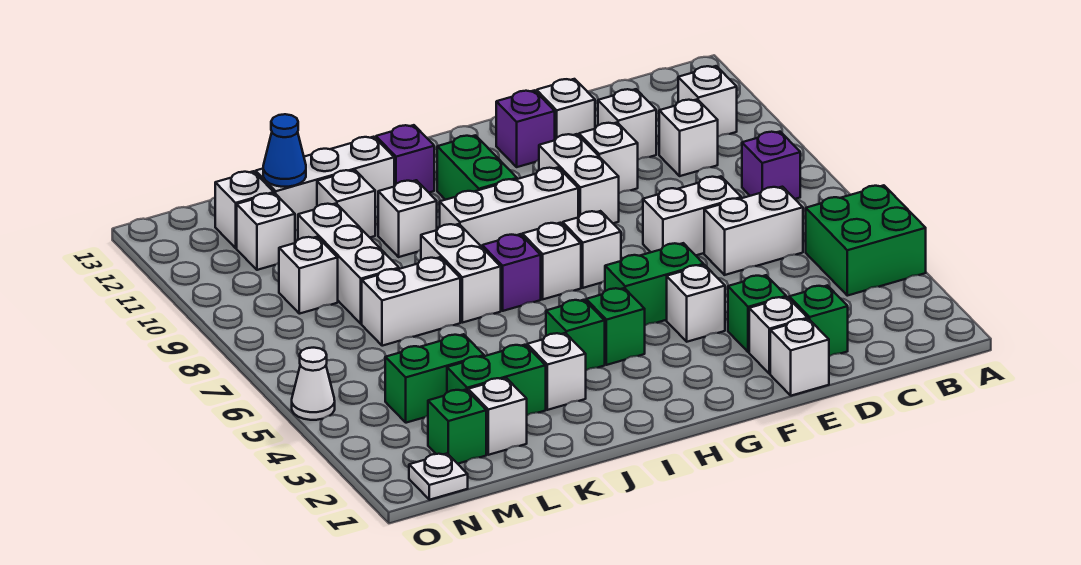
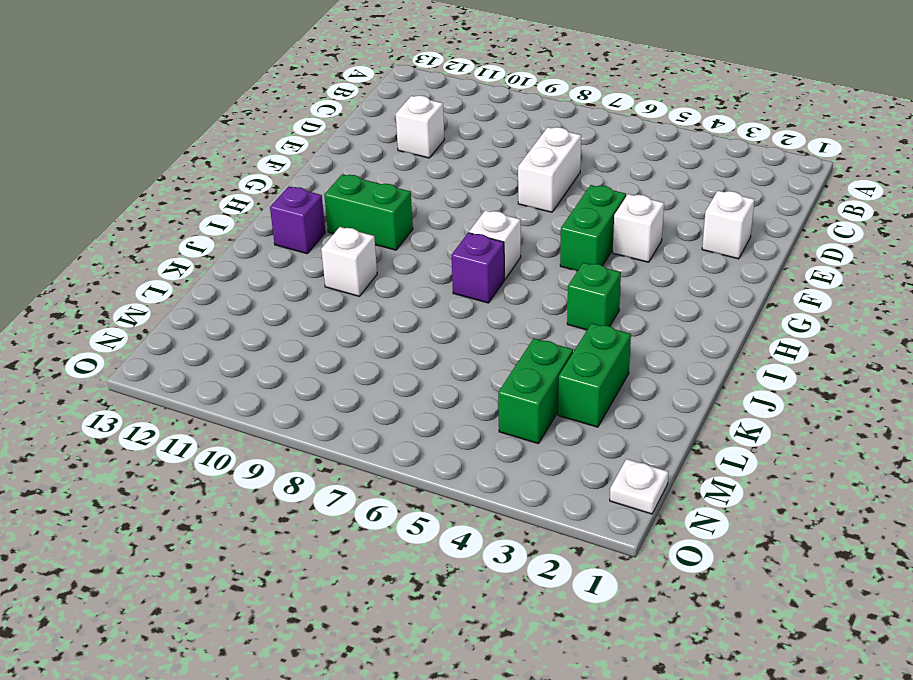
none -> green brick A4:B5 level 1
none -> purple brick B8 level 1
none -> white brick B11 level 1
none -> white brick C6:D6 level 1

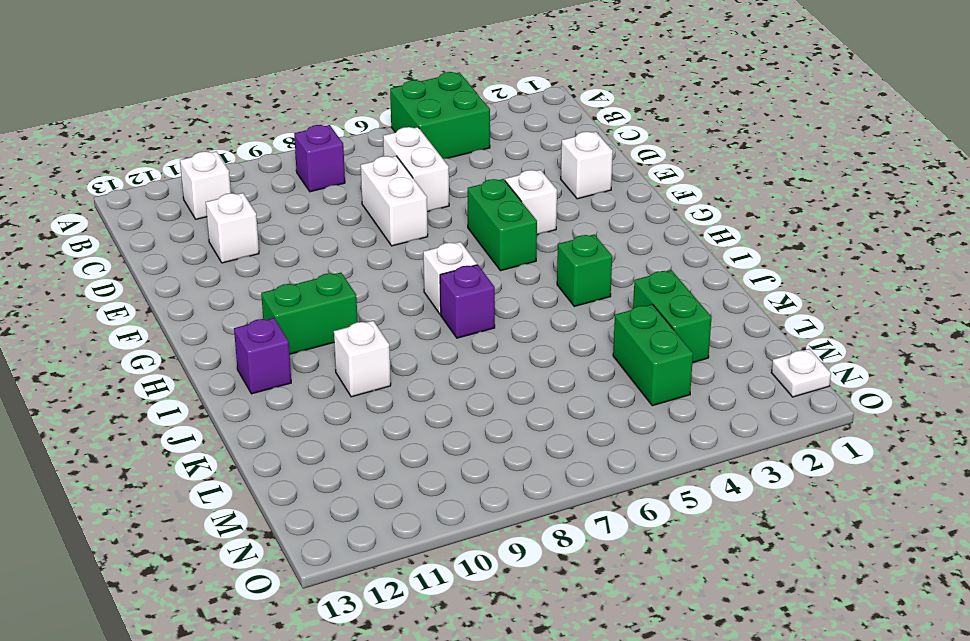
none -> white brick C10 level 1
none -> green brick D2 level 1
none -> white brick E1 level 1
none -> green brick E3 level 1

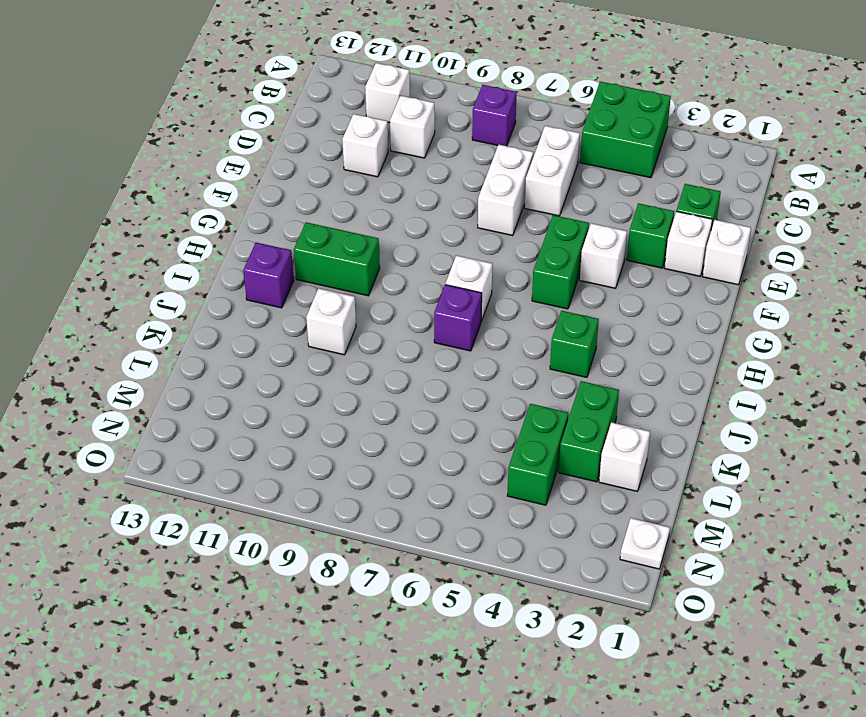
none -> white brick E10 level 1
none -> white brick E12 level 1
none -> white brick F9:F10 level 1
none -> purple brick F12 level 1

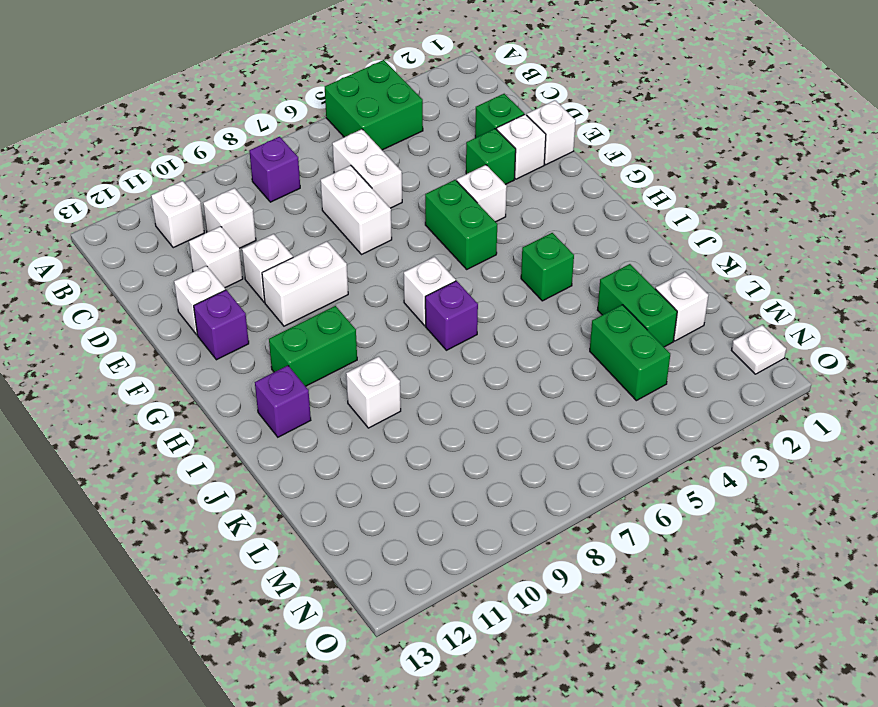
none -> white brick G7 level 1
none -> white brick G9:I9 level 1
none -> green brick H4 level 1
none -> white brick J3 level 1

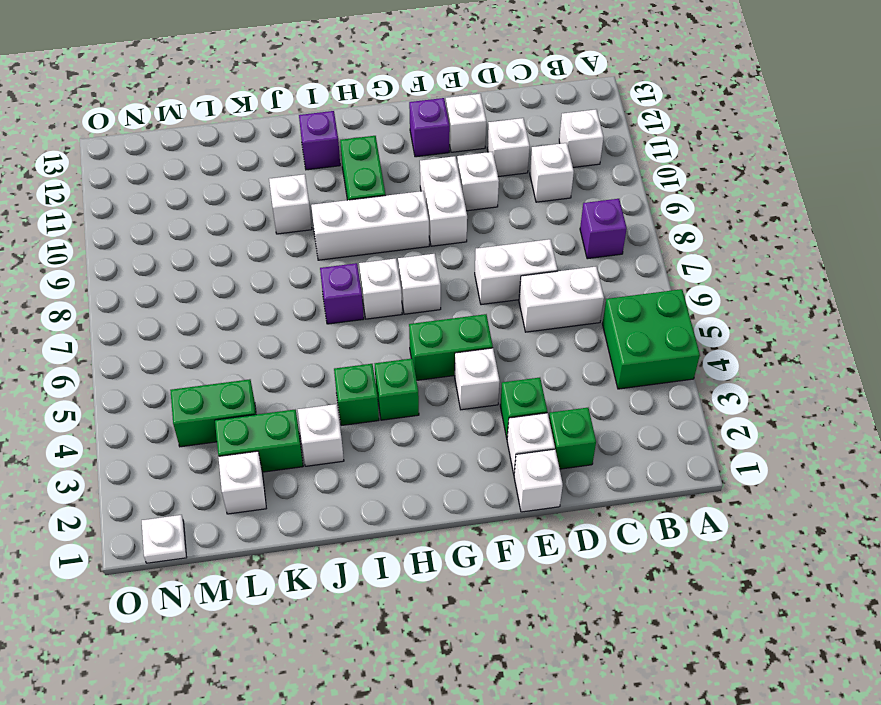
none -> white brick J7:J8 level 1
none -> white brick J12:L12 level 1
none -> white brick K7:L7 level 1
none -> white brick K11 level 1

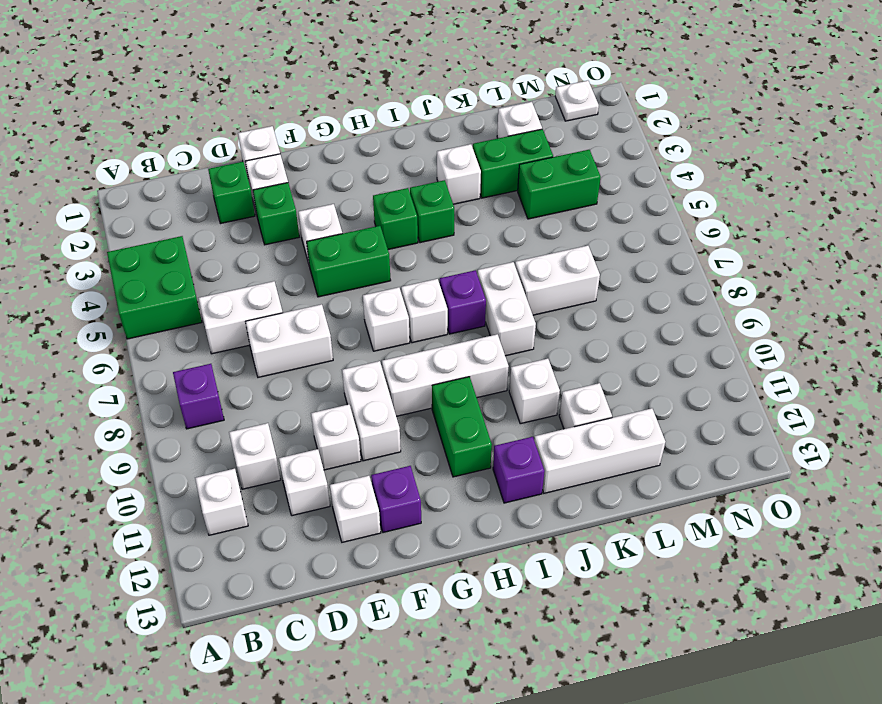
none -> white brick L8:L10 level 1
none -> green brick M2 level 1
none -> white brick M9 level 1
none -> white brick M11 level 1

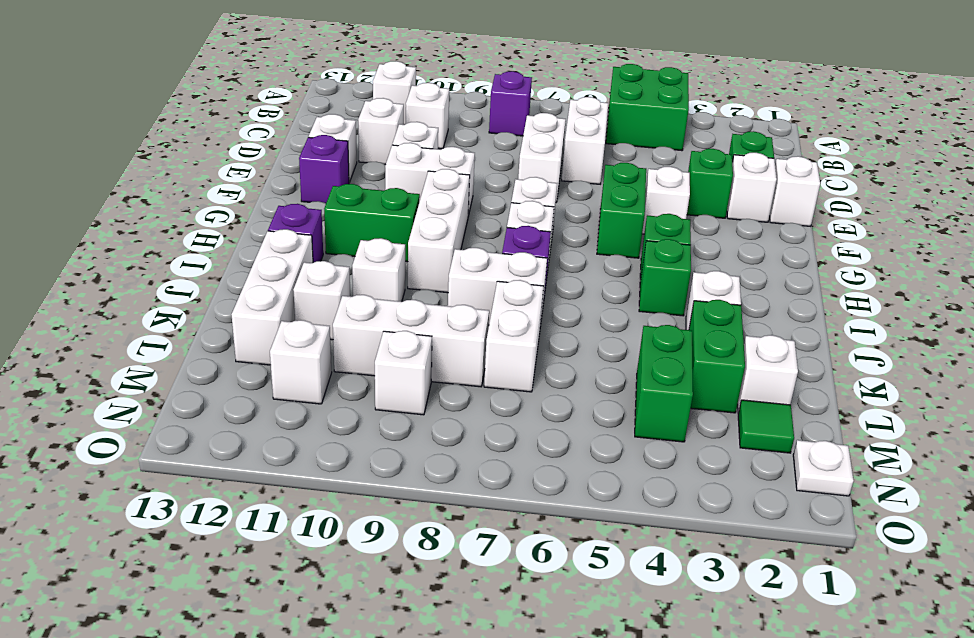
green tile M2 level 1 -> green brick M2 level 1
none -> white brick M12 level 1
none -> white cone O5 level 1
none -> blue cone L12 level 2

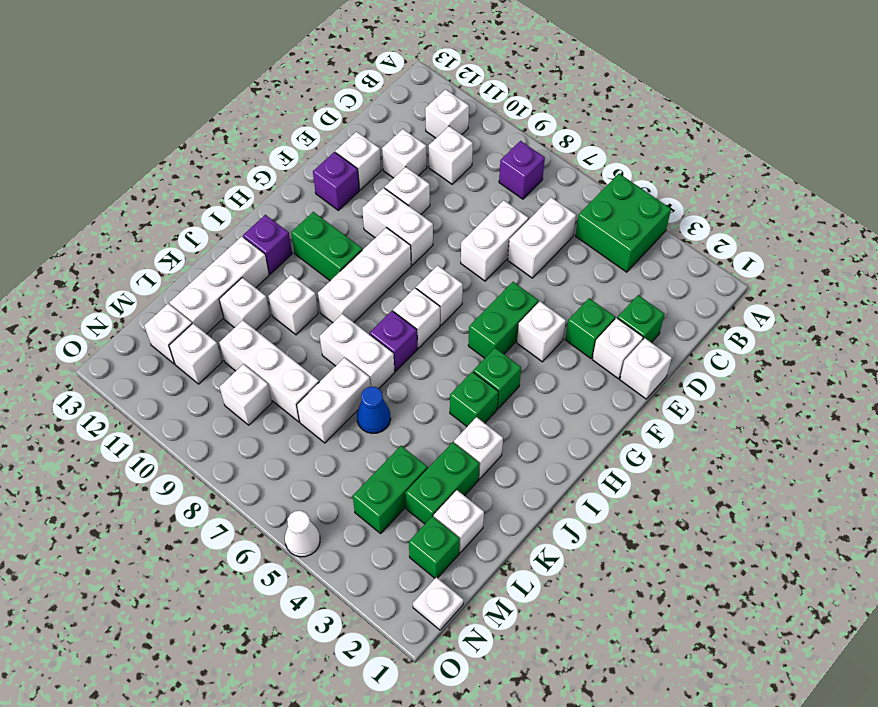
blue cone K6 level 1 -> blue cone L12 level 2

